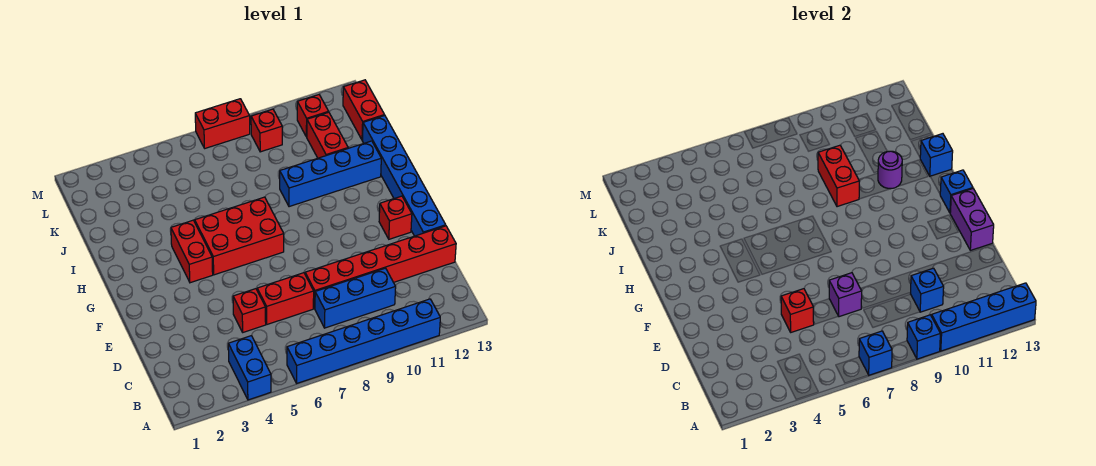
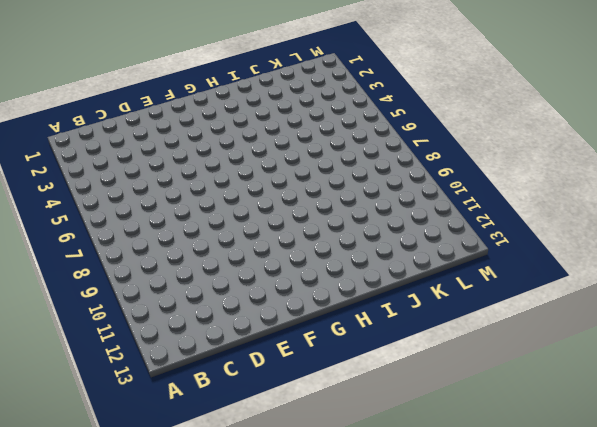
none -> blue brick A4:B4 level 1
none -> blue brick A6:A11 level 1
none -> blue brick C8:C10 level 1

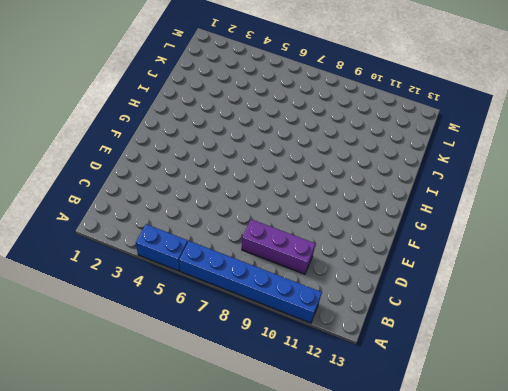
blue brick A4:A5 level 1 -> blue brick A4:B4 level 1
purple brick C8:C10 level 1 -> blue brick C8:C10 level 1
none -> red brick D5 level 1
none -> red brick D6:D7 level 1
none -> red brick D8:D13 level 1

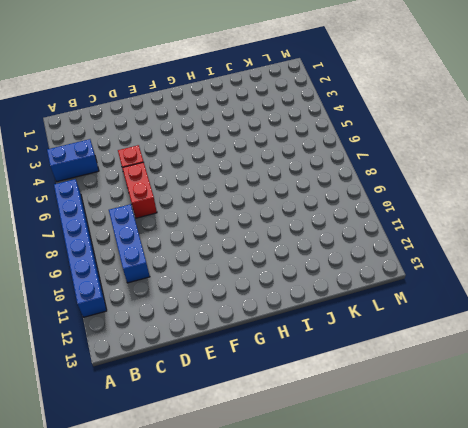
none -> red brick D8:D13 level 1
none -> blue brick E13:J13 level 1
none -> red brick F12 level 1

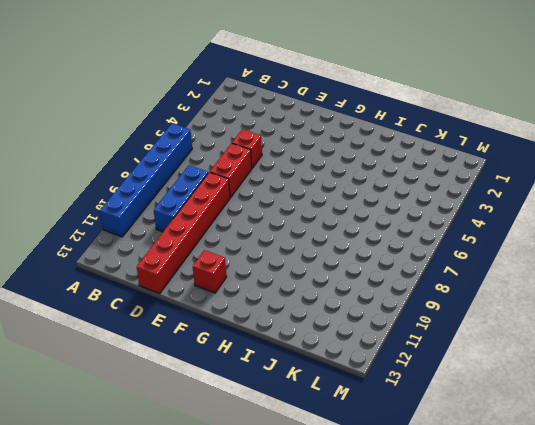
none -> blue brick A4:B4 level 1
none -> blue brick E13:J13 level 1
none -> red brick G4:H4 level 1

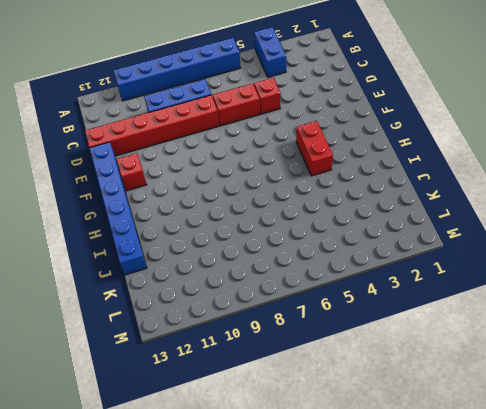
none -> red brick G5:H7 level 1
none -> blue brick I9:I12 level 1
none -> red brick J11:K11 level 1

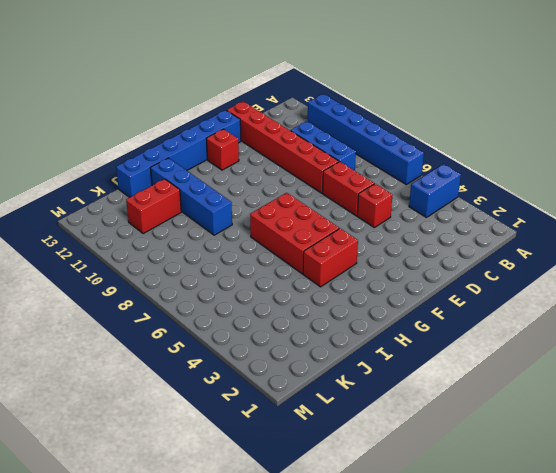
none -> red brick K13:L13 level 1
none -> red brick L9 level 1
none -> red brick L11 level 1

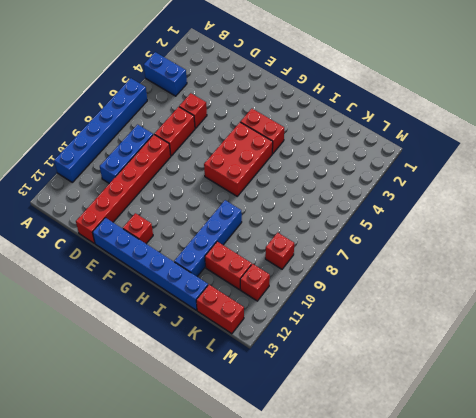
none -> red brick M7:M8 level 1
none -> blue brick A7 level 2
none -> blue brick A9 level 2

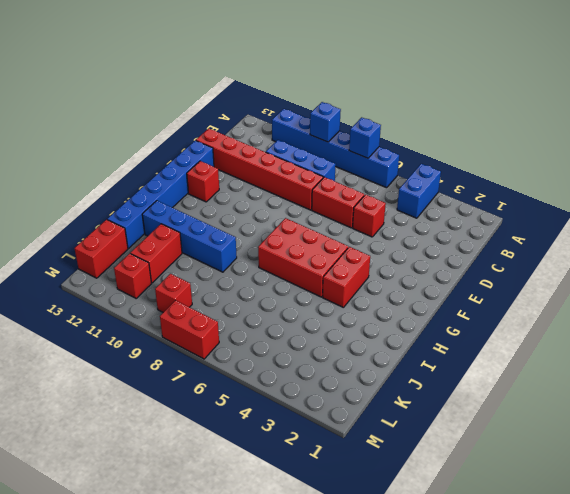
none -> blue brick A10:A13 level 2
none -> blue brick C10 level 2
none -> red brick D5 level 2

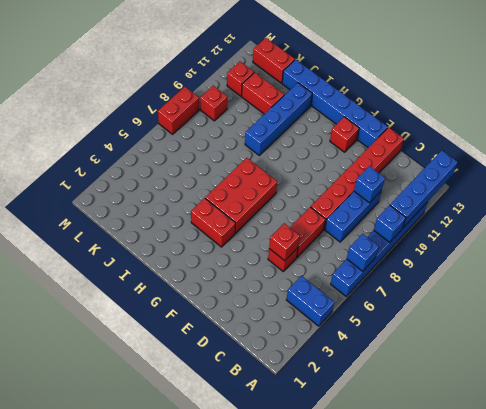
none -> purple brick D7 level 2
none -> purple brick E13:F13 level 2
none -> blue brick G13 level 2

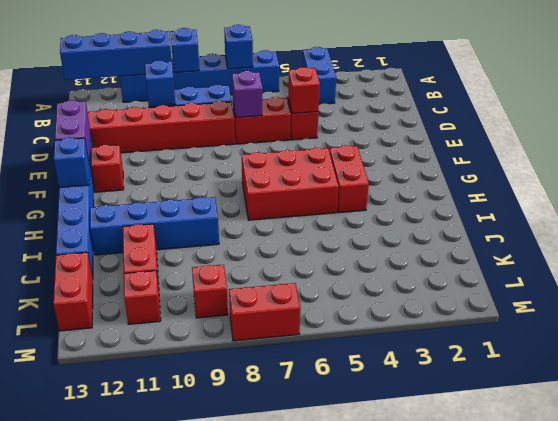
none -> red brick I9:J9 level 2
none -> purple round brick I11 level 2
none -> blue brick I13 level 2

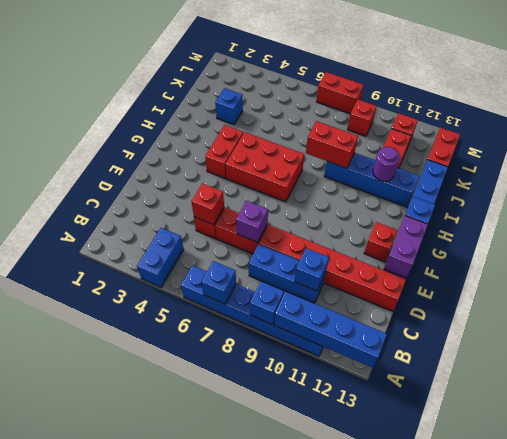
red brick I8:I9 level 2 -> red brick I9:J9 level 2
blue brick J3 level 1 -> blue brick I13 level 2

